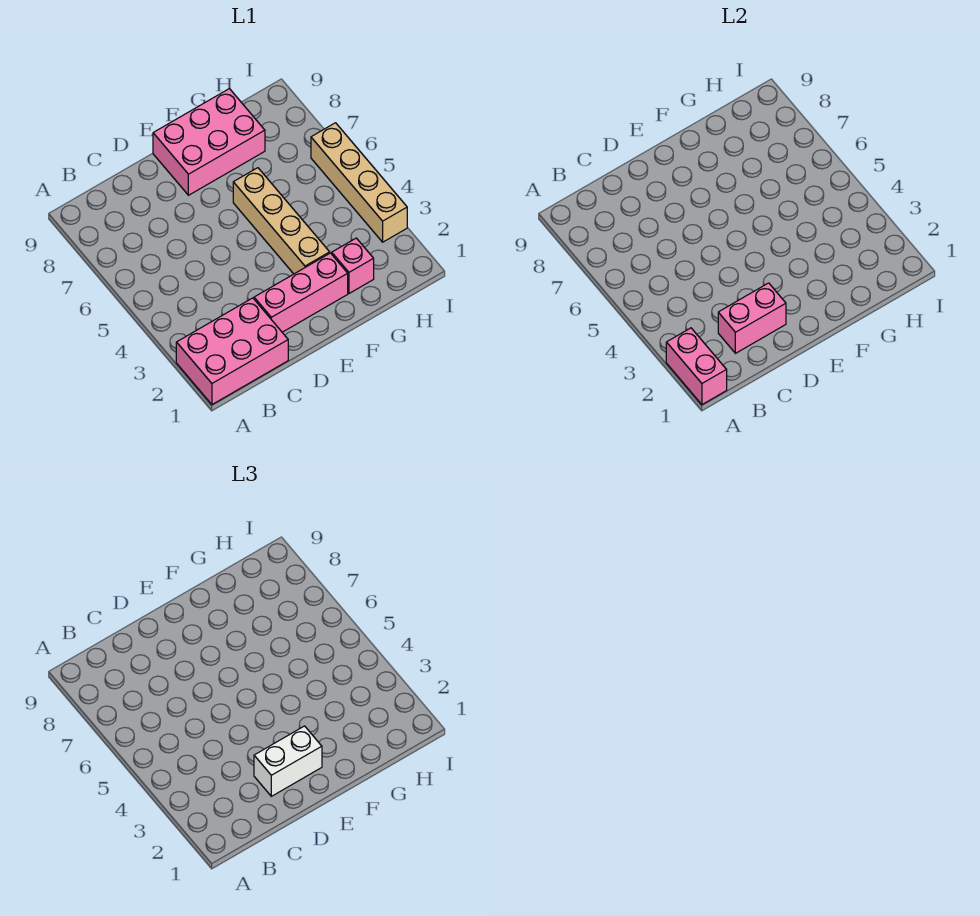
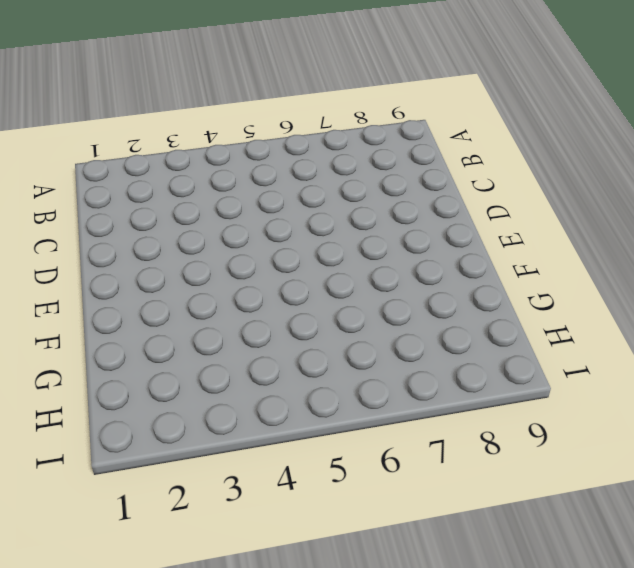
none -> pink brick A1:C2 level 1
none -> pink brick D2:F2 level 1

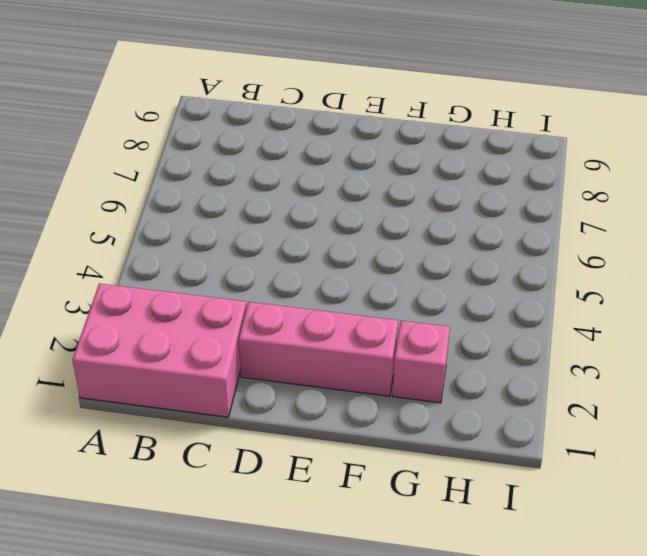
none -> pink brick E8:G9 level 1
none -> tan brick F3:F6 level 1

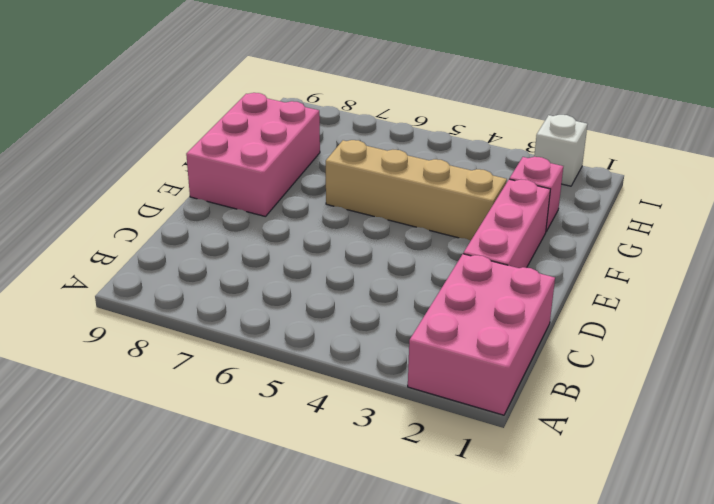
white brick I2 level 1 -> none
none -> tan brick I3:I6 level 1
none -> pink brick A1:A2 level 2

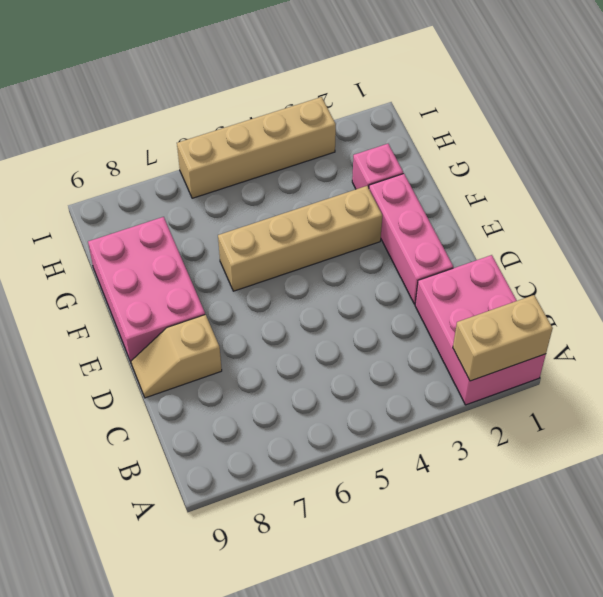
tan brick A1:A2 level 2 -> pink brick A1:A2 level 2
tan slope D8:D9 level 1 top 8 -> none
none -> pink brick C2:D2 level 2
none -> white brick D2:E2 level 3

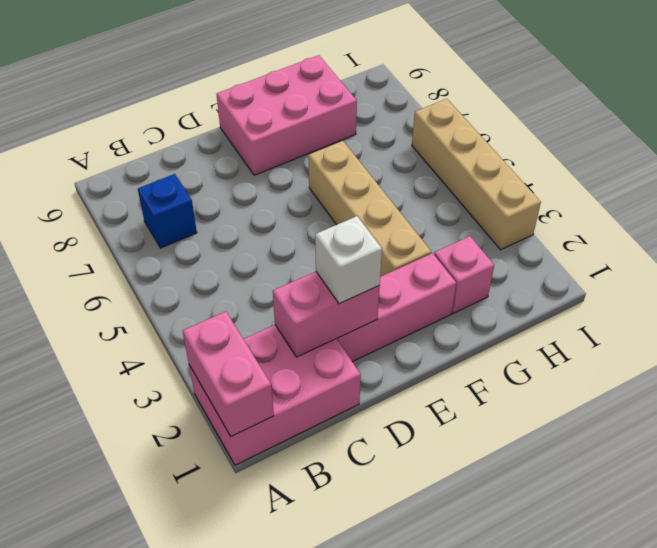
blue brick B7 level 1 -> none
white brick D2 level 3 -> white brick D2:E2 level 3

